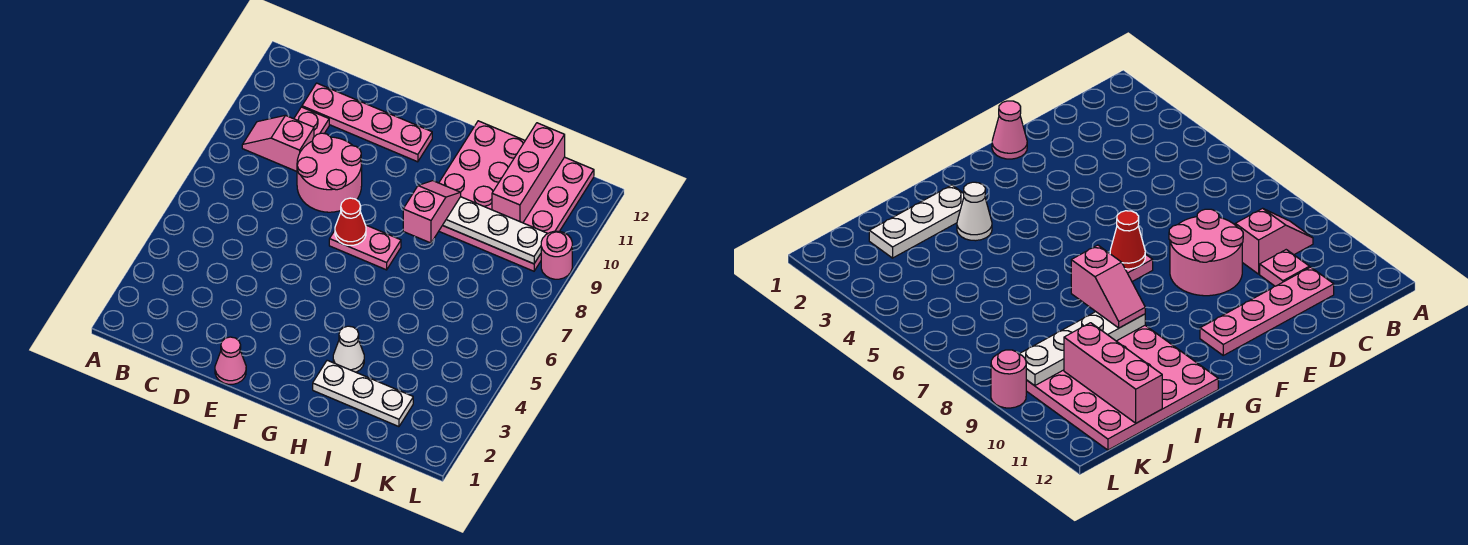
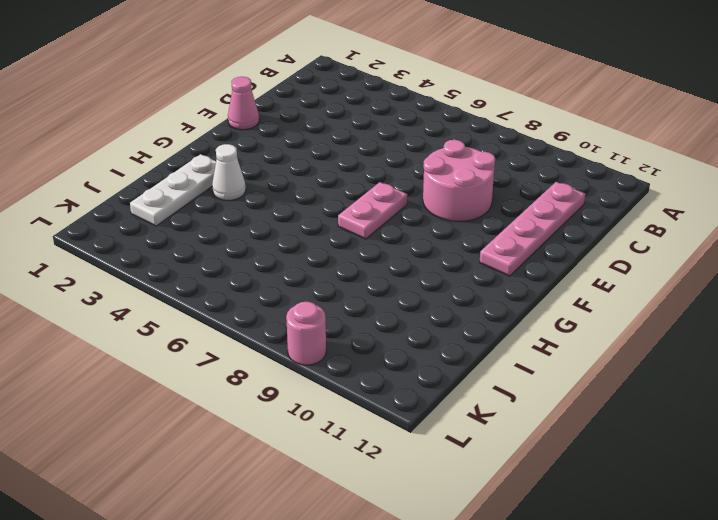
none -> pink slope B9:C9 level 1 top C
none -> pink plate C10 level 1
none -> pink plate H9:K12 level 1

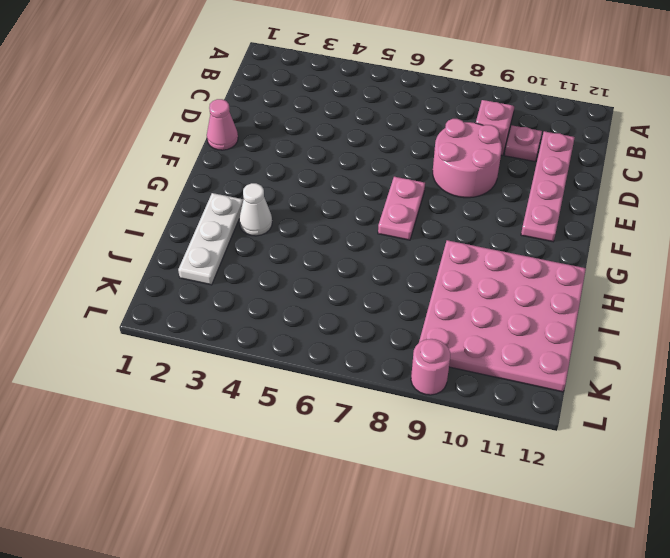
none -> red cone F7 level 2
none -> white plate H9:K9 level 2
none -> pink brick J10:J12 level 2

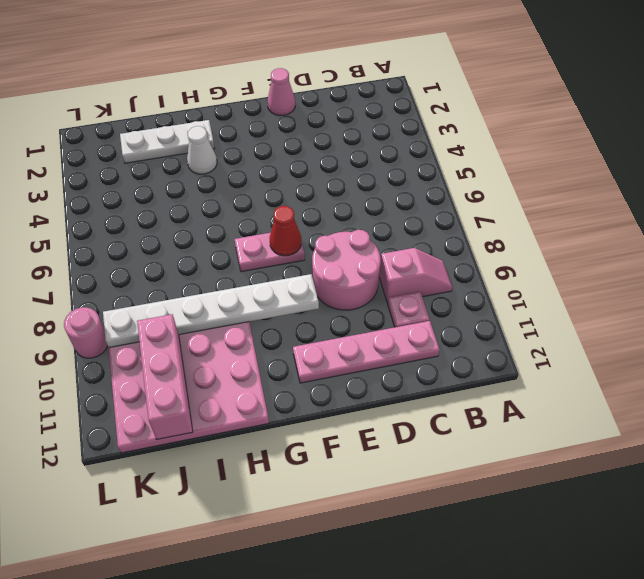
white plate F9:K9 level 2 -> white plate H9:K9 level 2
none -> pink slope H8:H9 level 3 top 8

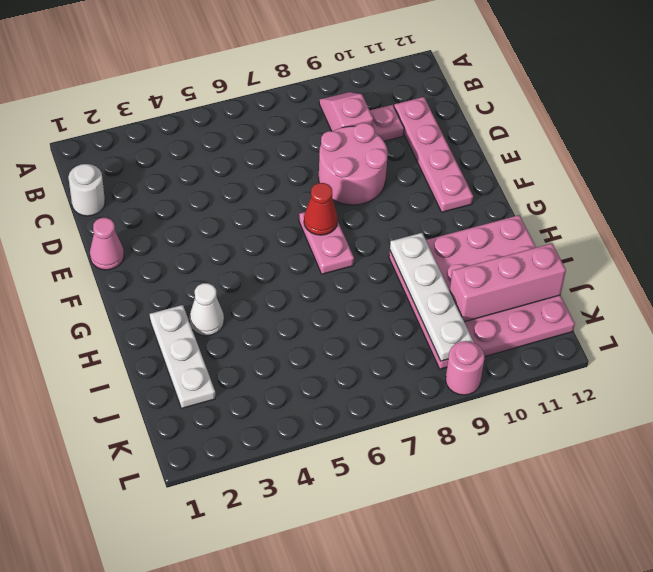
white round brick C1 level 1 -> none
none -> pink slope H8:H9 level 3 top 8

